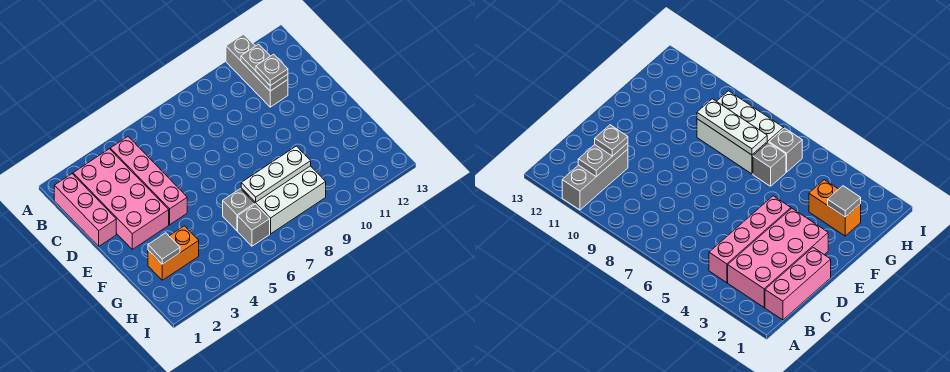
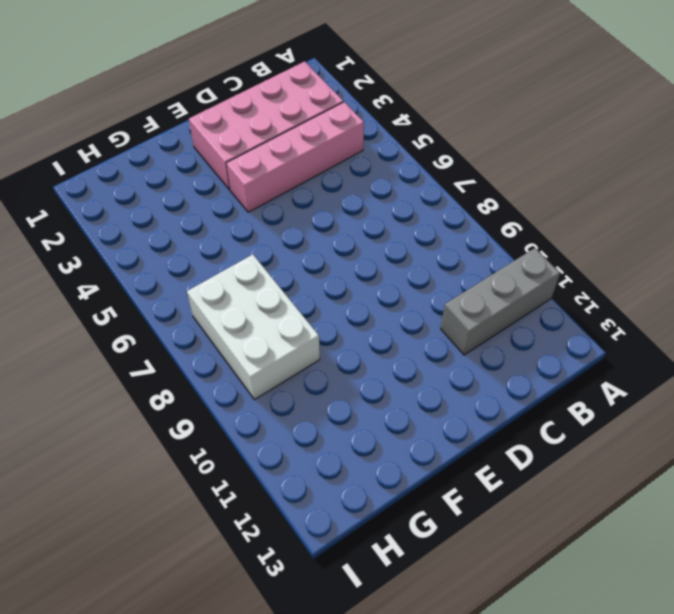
none -> pink brick B1:D1 level 1
none -> orange brick G2:G3 level 1
none -> grey brick G6 level 1

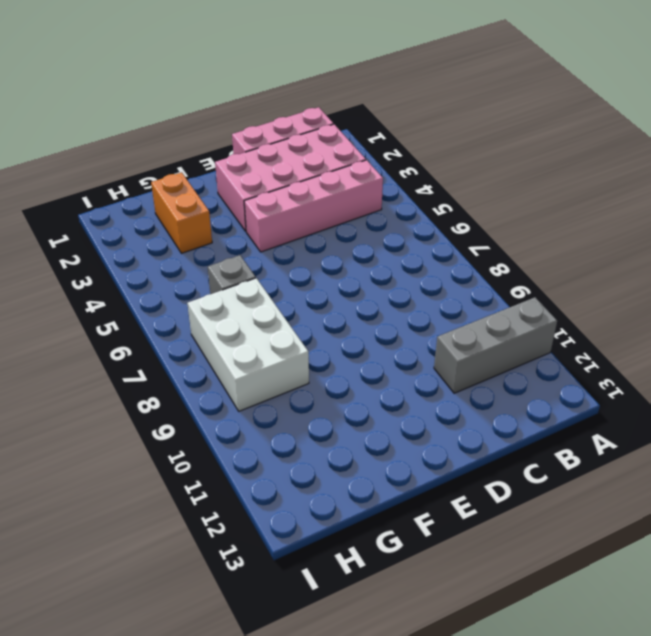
none -> grey brick H6 level 1
none -> grey plate B11:C11 level 2
none -> grey tile G2 level 2

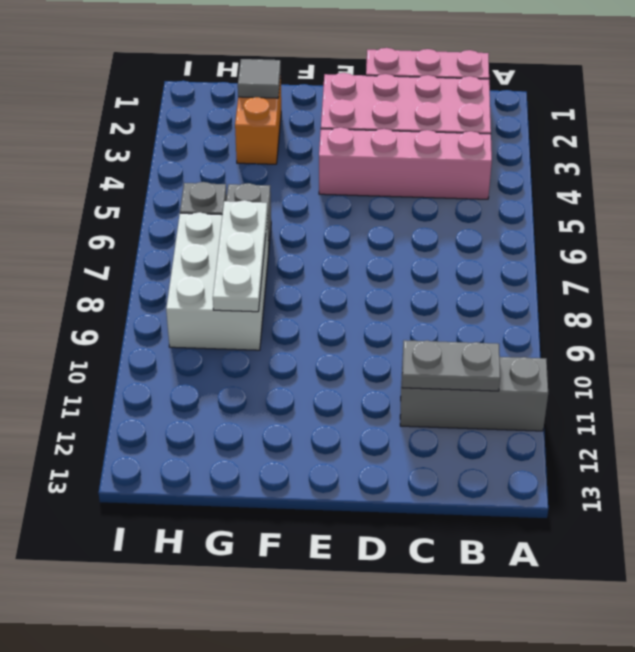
none -> grey plate C11 level 3

